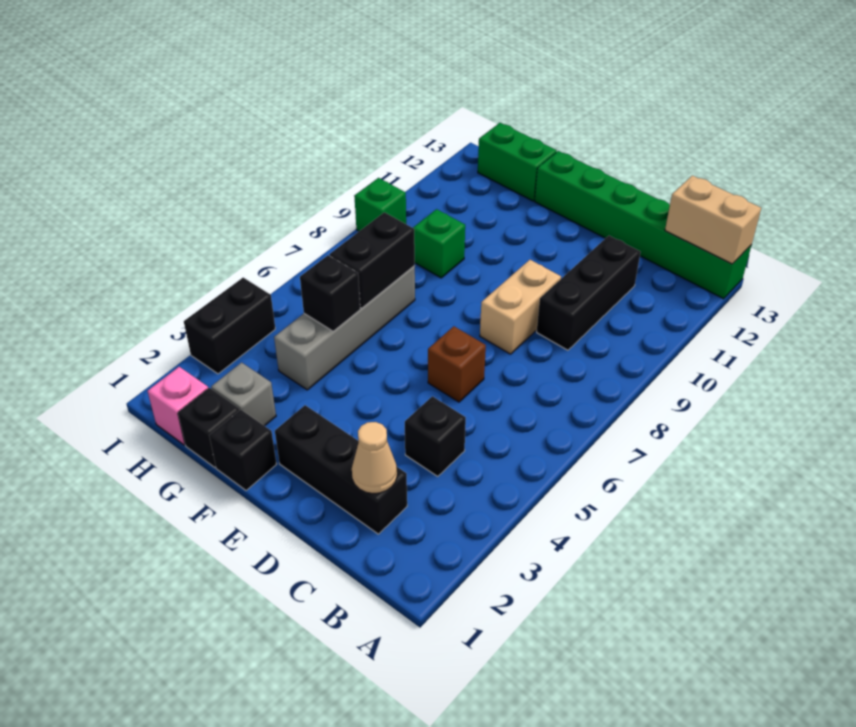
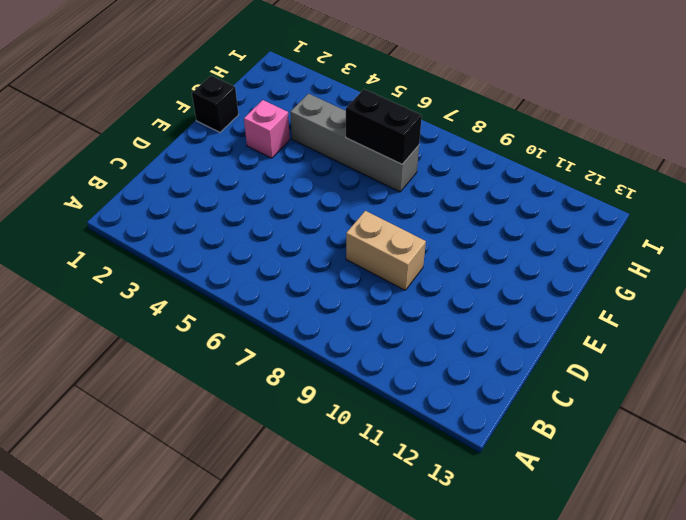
pink brick F3 level 1 -> pink brick H1 level 1
none -> green brick A13:F13 level 1
none -> black brick C2:E2 level 1
none -> black brick C4 level 1

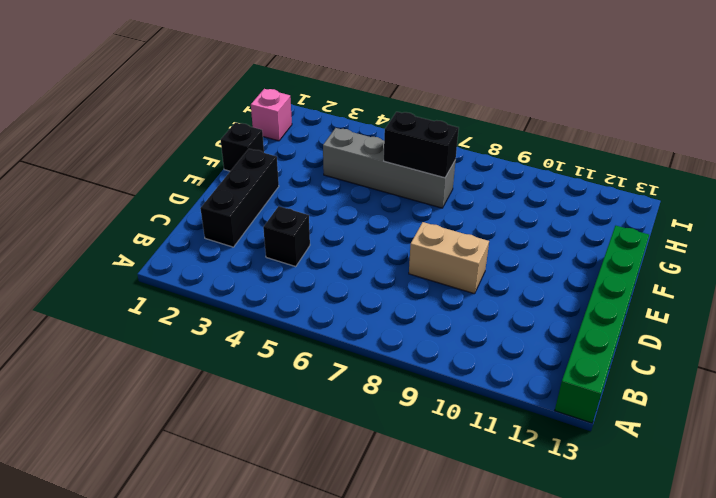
none -> black brick C9:C11 level 1
none -> brown brick D6 level 1
none -> black brick G1 level 1

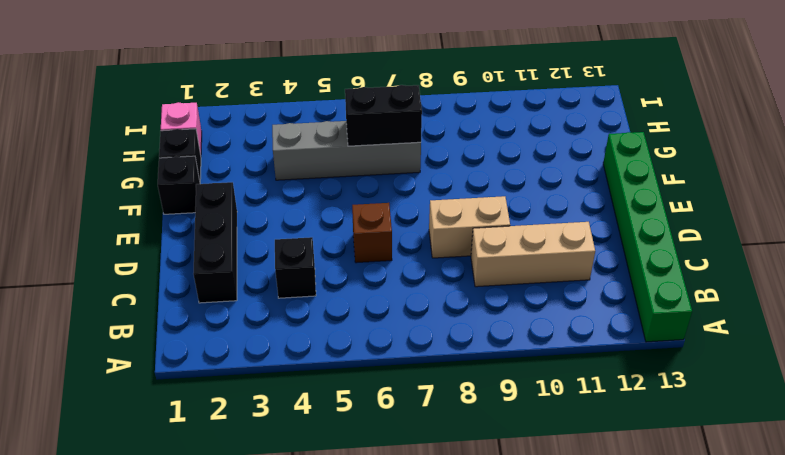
tan brick C9:C11 level 1 -> black brick C9:C11 level 1
none -> grey brick G2 level 1
none -> green brick G9 level 1
none -> green brick G13:H13 level 1

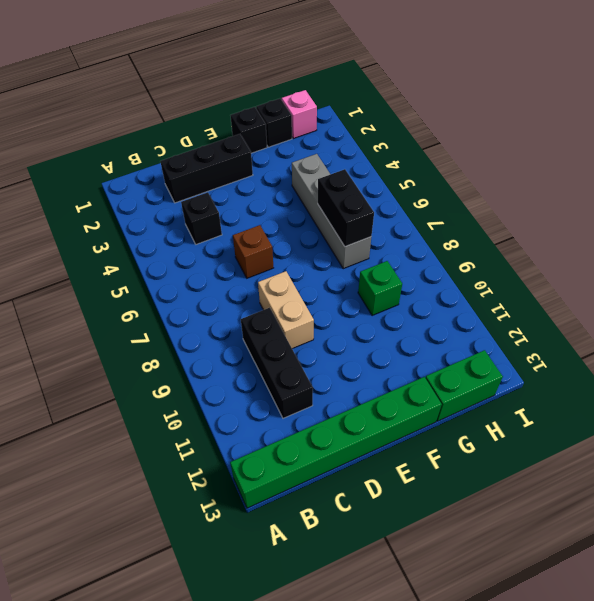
none -> grey brick G2 level 1
none -> black brick I3:I4 level 1
none -> green brick I9 level 1

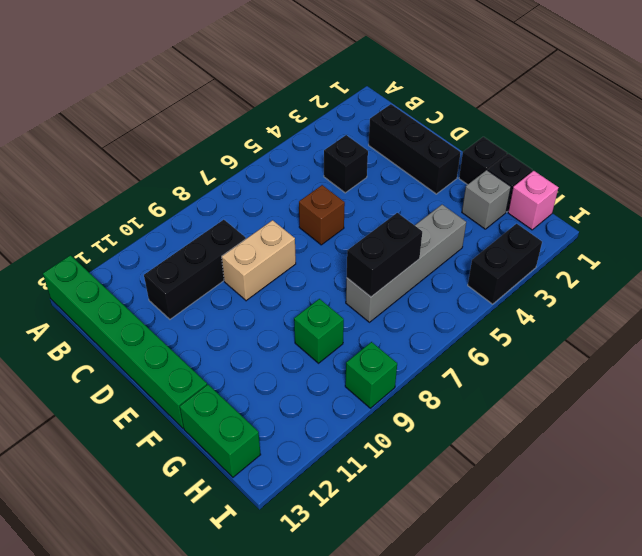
none -> tan brick A13:B13 level 2
none -> tan cone C2 level 2
none -> black brick G5 level 2

